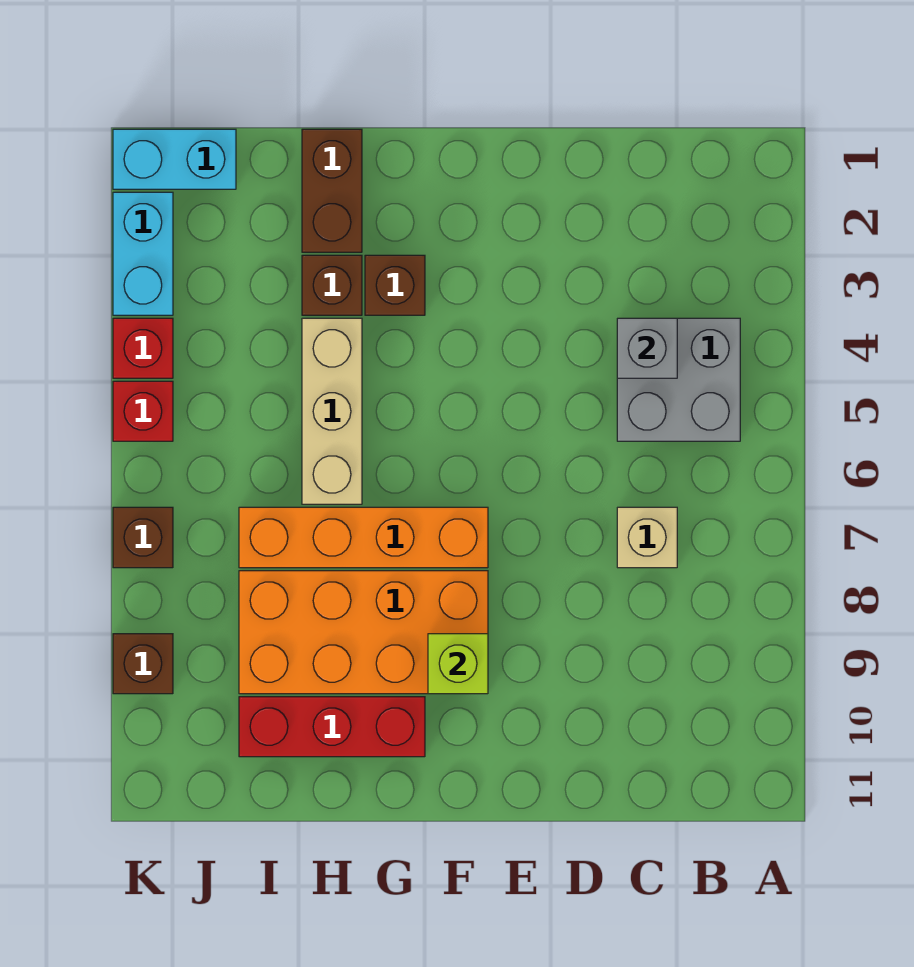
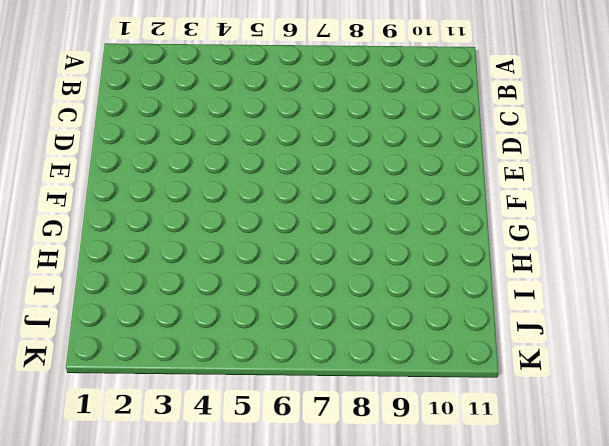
none -> grey brick B4:C5 level 1
none -> tan brick C7 level 1
none -> orange brick F7:I7 level 1

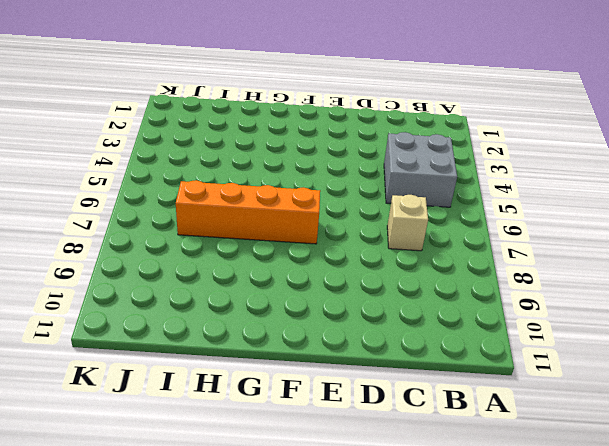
none -> orange brick F8:I9 level 1
none -> brown brick G3 level 1
none -> red brick G10:I10 level 1

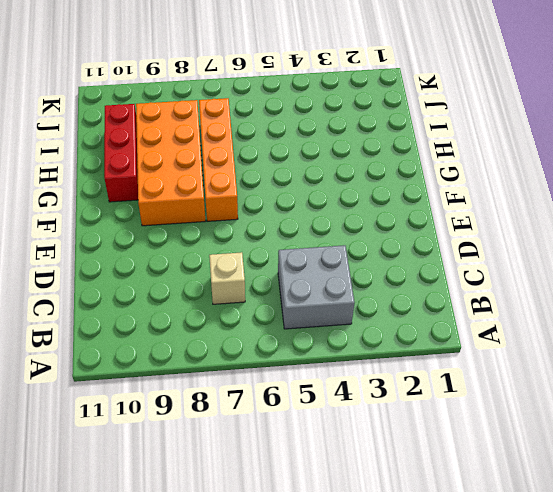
none -> brown brick G3 level 1
none -> brown brick H1:H2 level 1
none -> brown brick H3 level 1

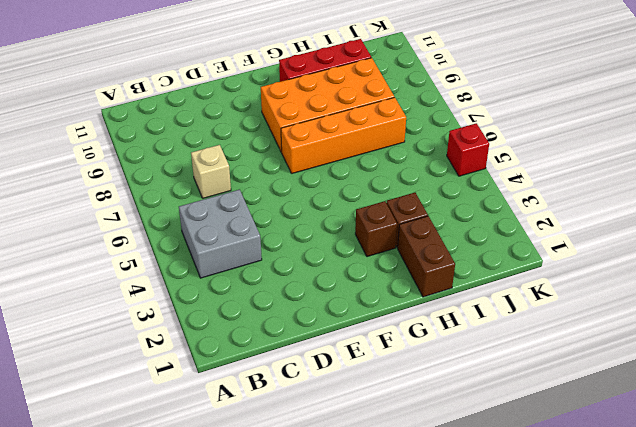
none -> tan brick H4:H6 level 1
none -> cyan brick J1:K1 level 1
none -> cyan brick K2:K3 level 1

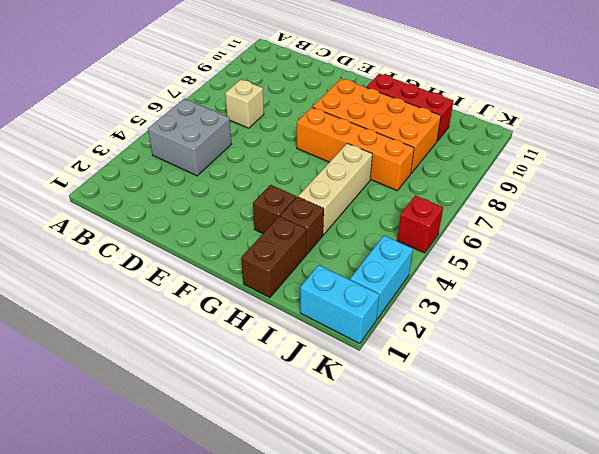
none -> red brick K4 level 1
none -> brown brick K7 level 1
none -> brown brick K9 level 1

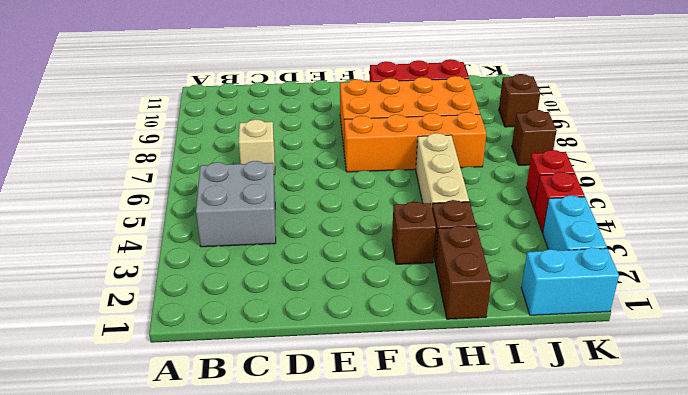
none -> grey brick C4 level 2
none -> lime brick F9 level 2

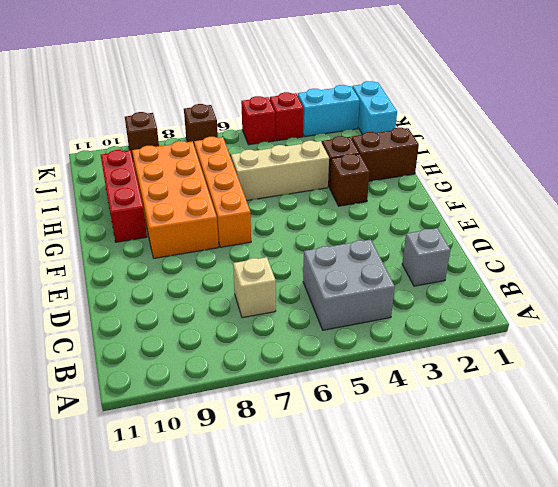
grey brick C2 level 1 -> grey brick C4 level 2
none -> lime brick F9 level 2

